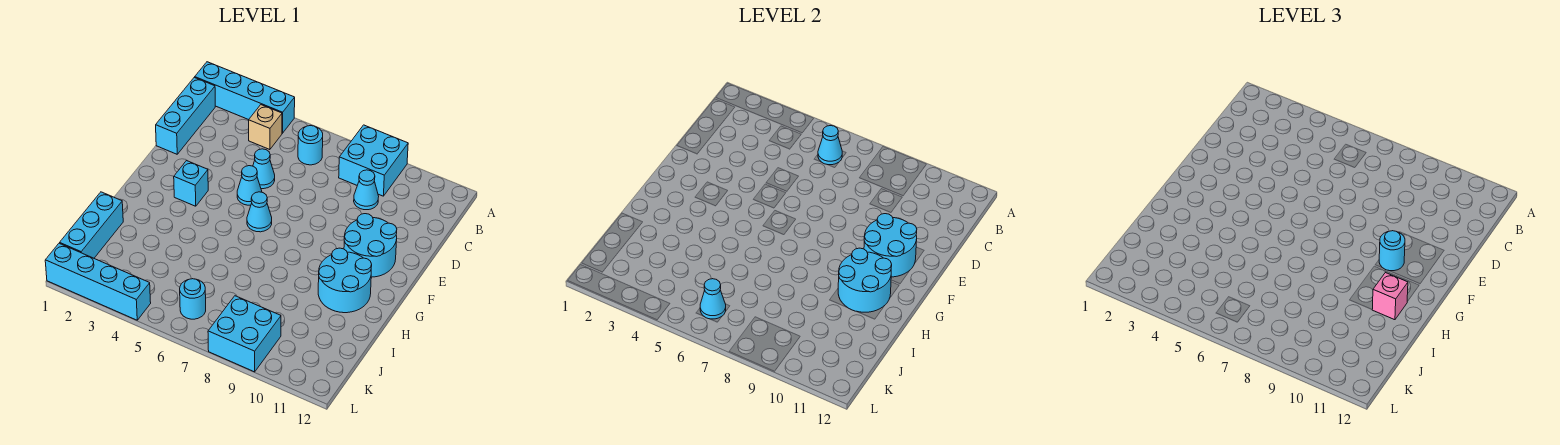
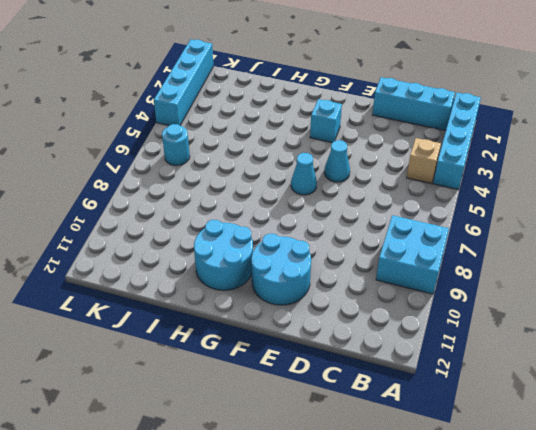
none -> cyan round brick B6 level 1
none -> cyan cone C9 level 1
none -> cyan cone D5 level 1

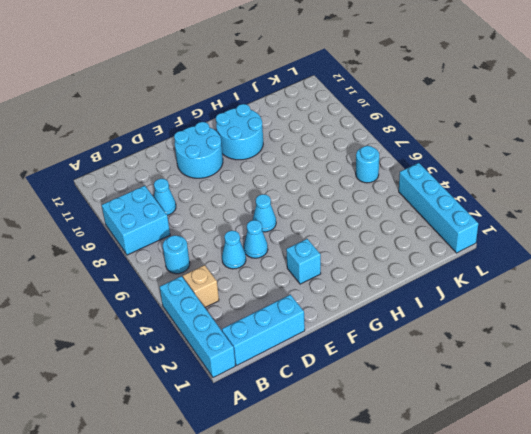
none -> cyan brick I1:K1 level 1
none -> cyan brick K8:L9 level 1
none -> cyan cone B6 level 2

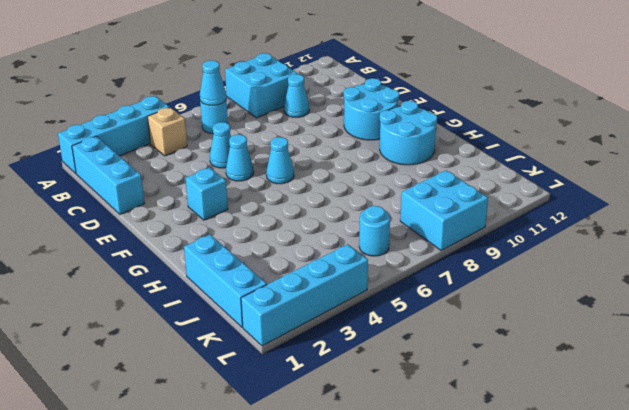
none -> cyan round brick E10:F11 level 2
none -> cyan round brick G10:H11 level 2
none -> cyan cone K6 level 2

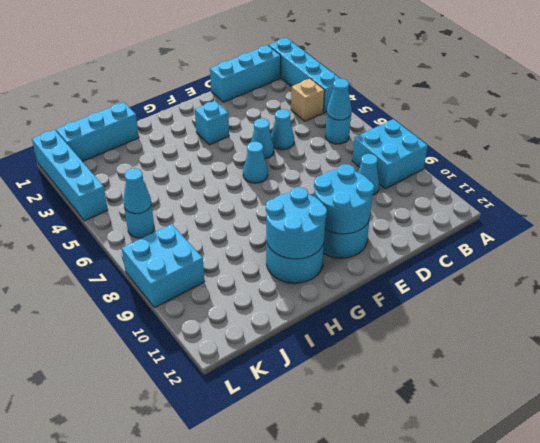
none -> cyan round brick F10 level 3
none -> pink brick H11 level 3

